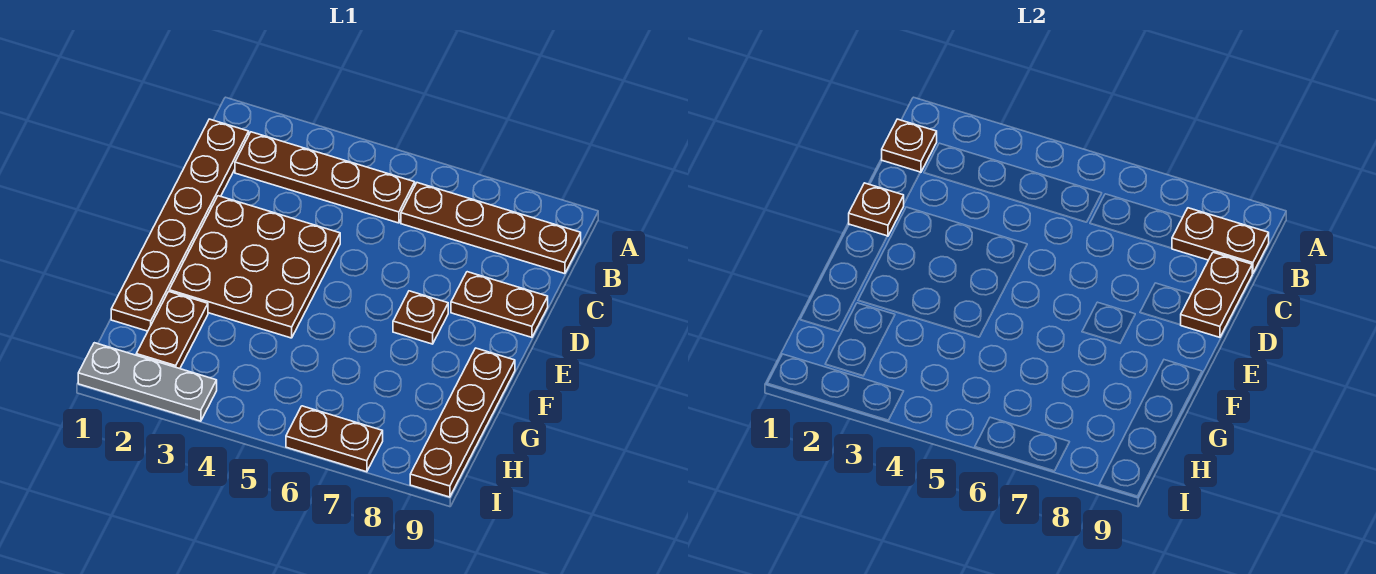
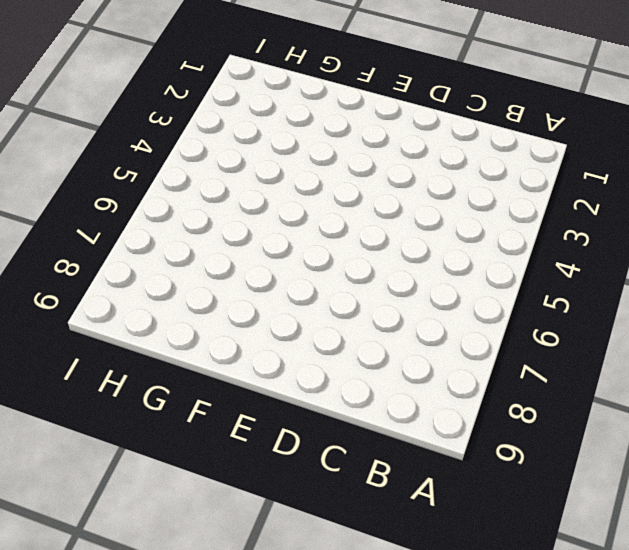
none -> brown plate B1:G1 level 1
none -> brown plate B2:B5 level 1
none -> brown plate B6:B9 level 1

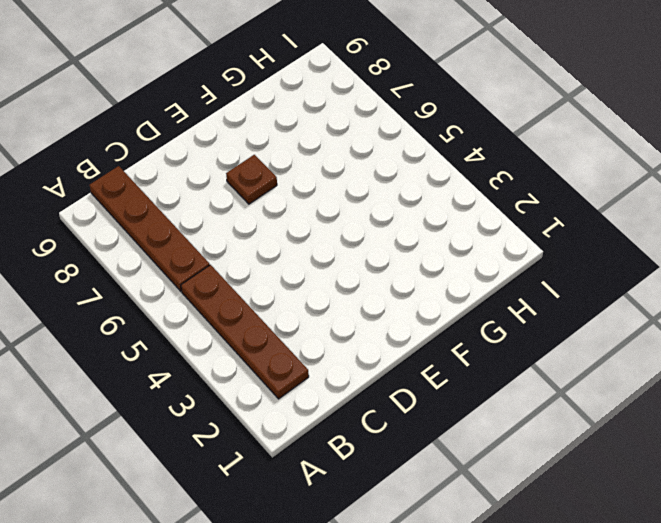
none -> brown plate B1:G1 level 1
none -> brown plate D2:F4 level 1
none -> brown plate D8:D9 level 1

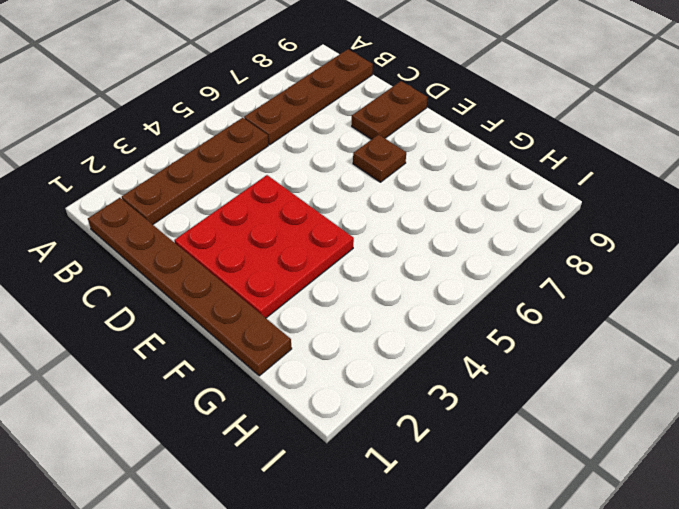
red plate D2:F4 level 1 -> brown plate D2:F4 level 1
none -> brown plate F9:I9 level 1
none -> brown plate G2:H2 level 1
none -> grey plate I1:I3 level 1

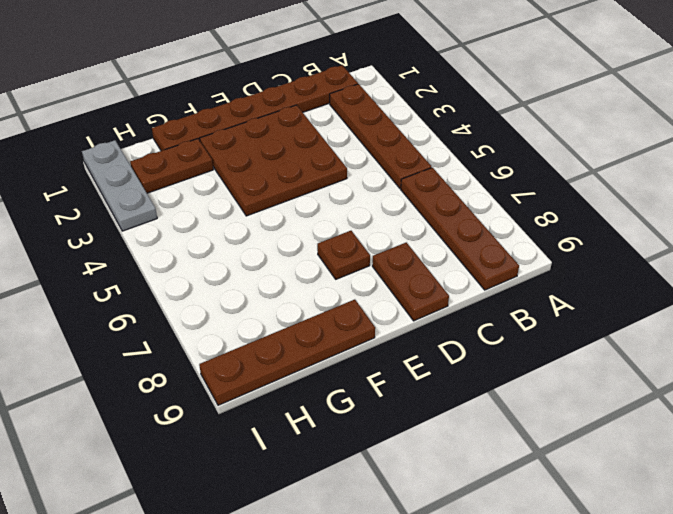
none -> brown plate I6:I7 level 1
none -> brown plate B1 level 2
none -> brown plate B8:B9 level 2

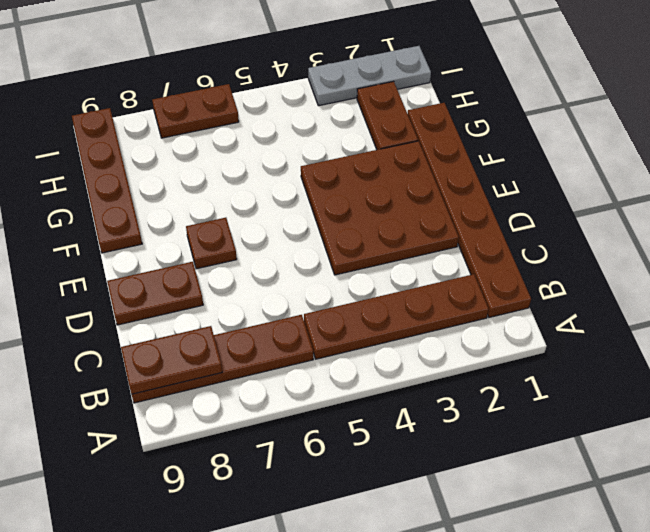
none -> brown plate B1 level 2
none -> brown plate C9:D9 level 2
none -> brown plate D1 level 2

